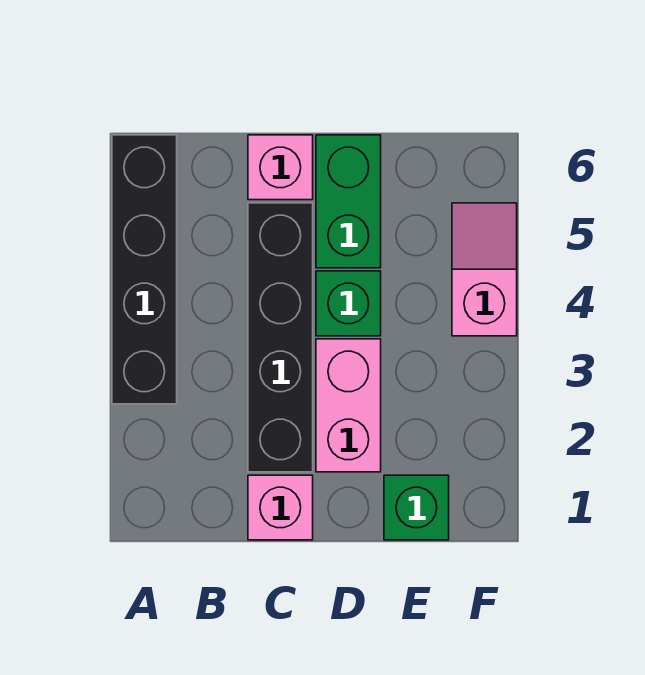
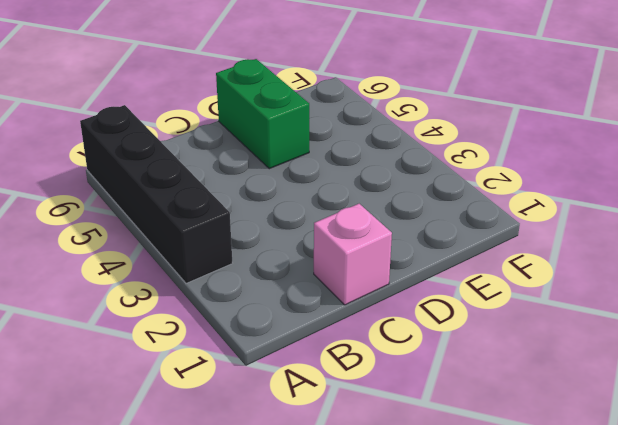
none -> black brick C2:C5 level 1
none -> pink brick C6 level 1

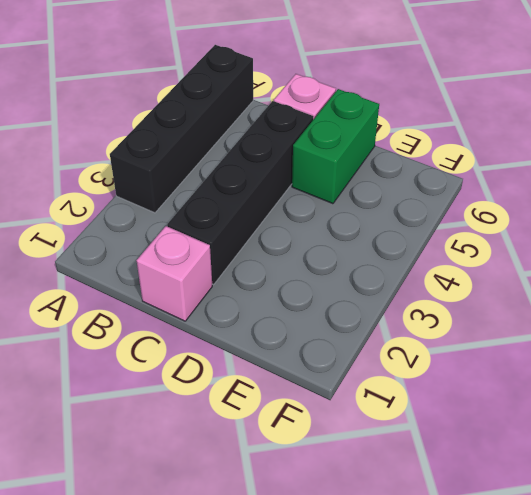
none -> pink brick D2:D3 level 1
none -> green brick D4 level 1

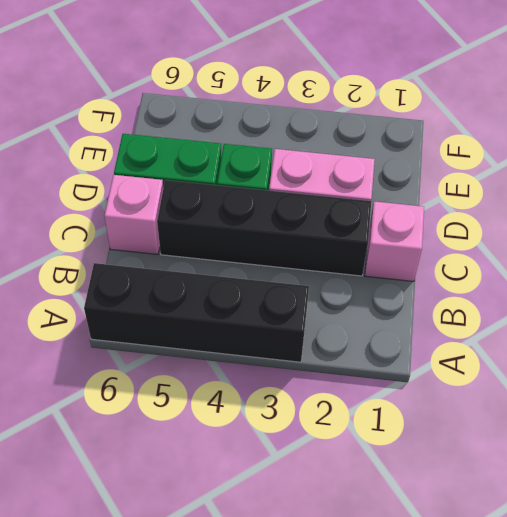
none -> green brick E1 level 1
none -> pink slope F4:F5 level 1 top 4

